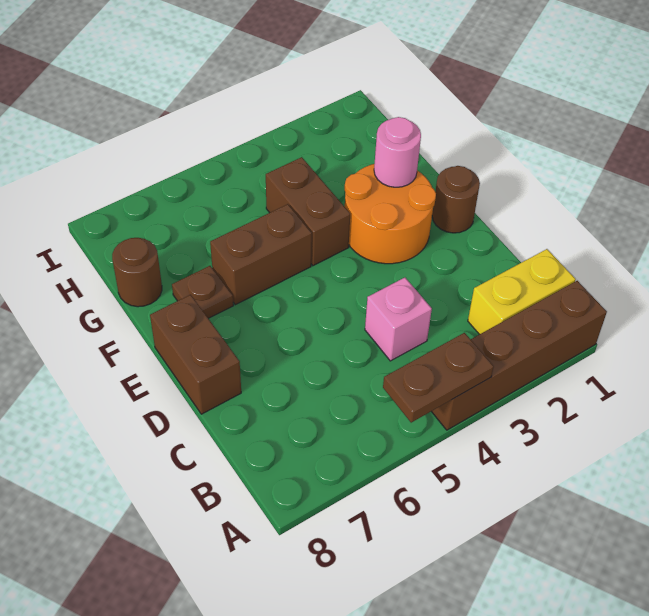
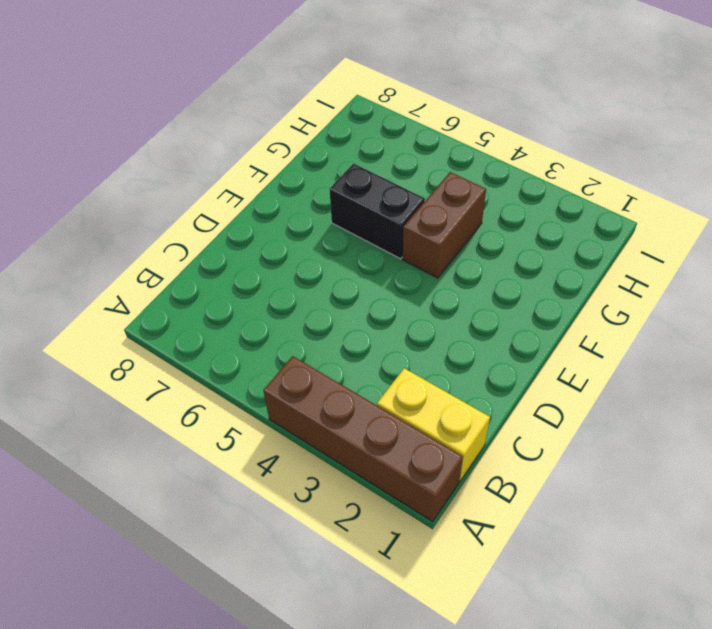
black brick F5:F6 level 1 -> brown brick F5:F6 level 1
none -> pink brick C4 level 1
none -> brown brick D8:E8 level 1
none -> brown round brick E1 level 1

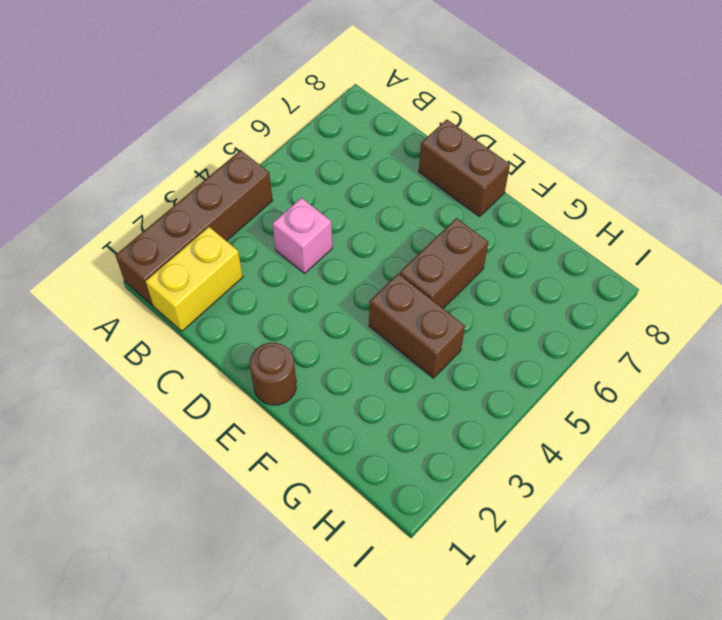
none -> orange round brick E2:F3 level 1
none -> brown plate F7 level 1
none -> brown round brick G8 level 1

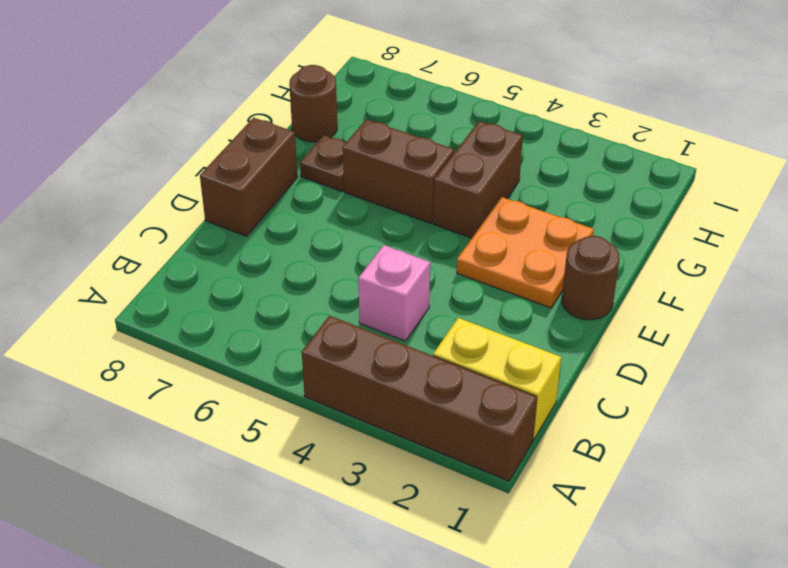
orange plate E2:F3 level 1 -> orange round brick E2:F3 level 1
none -> brown plate A4:A5 level 2
none -> pink round brick F2 level 2

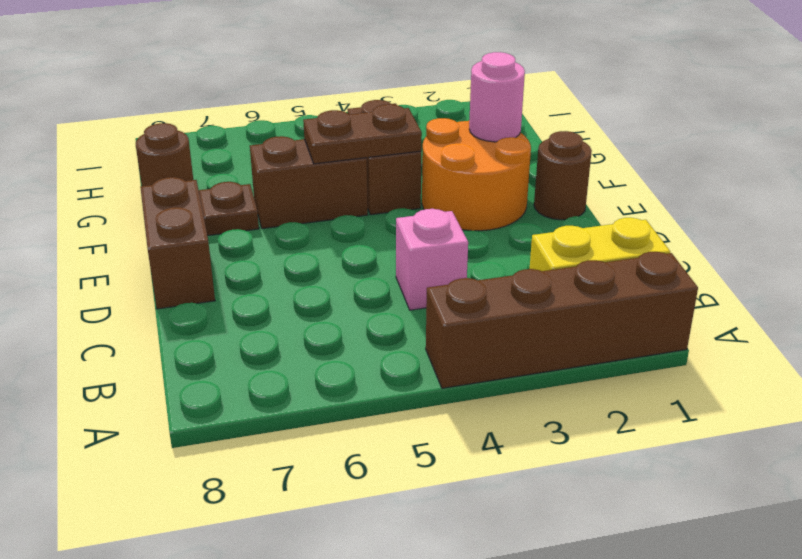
brown plate F4:F5 level 2 -> brown plate A4:A5 level 2

